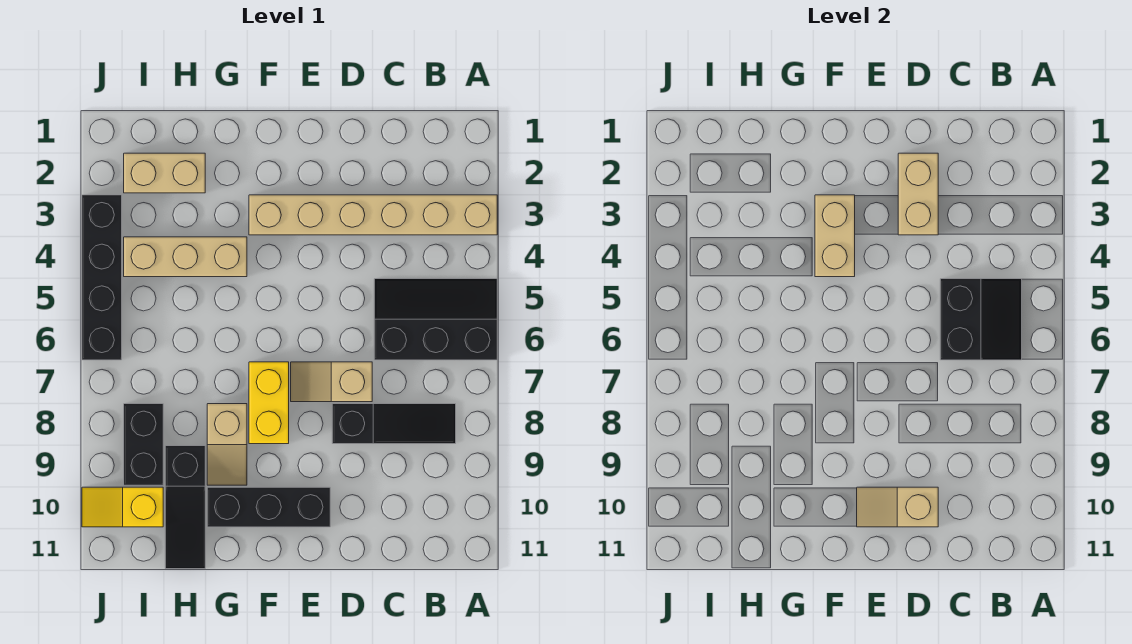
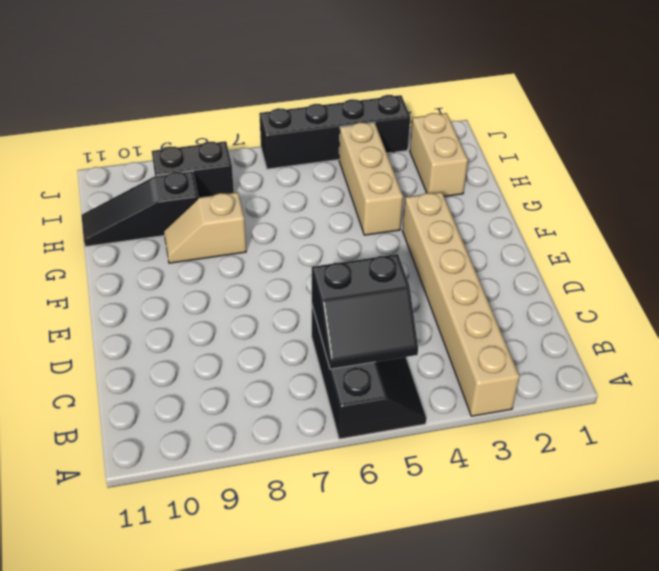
none -> black slope B8:D8 level 1 top D
none -> tan slope D7:E7 level 1 top D
none -> black brick E10:G10 level 1

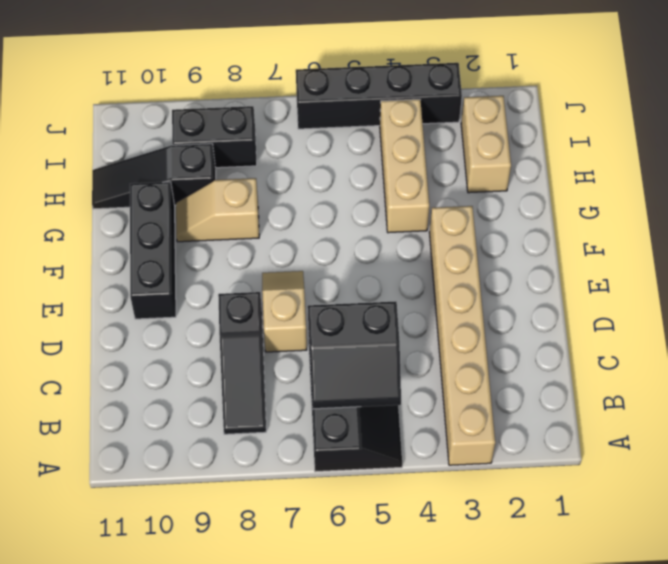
none -> yellow brick F7:F8 level 1
none -> yellow slope I10:J10 level 1 top I
none -> tan brick D2:D3 level 2

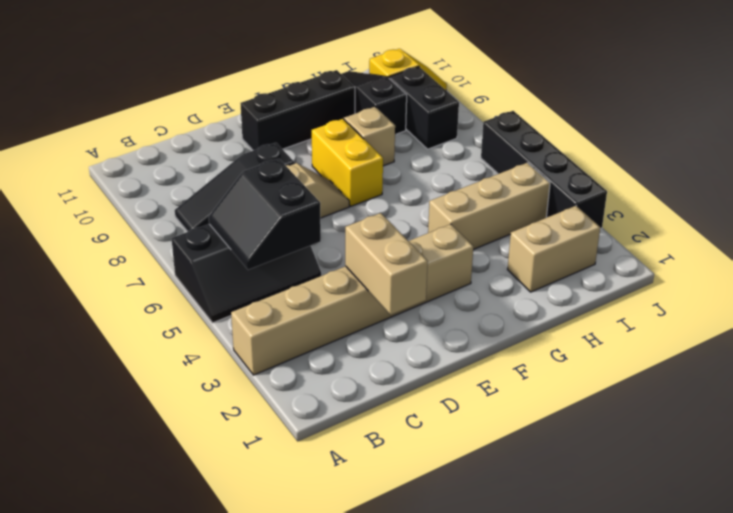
none -> tan slope D10:E10 level 2 top D
none -> tan brick F3:F4 level 2

